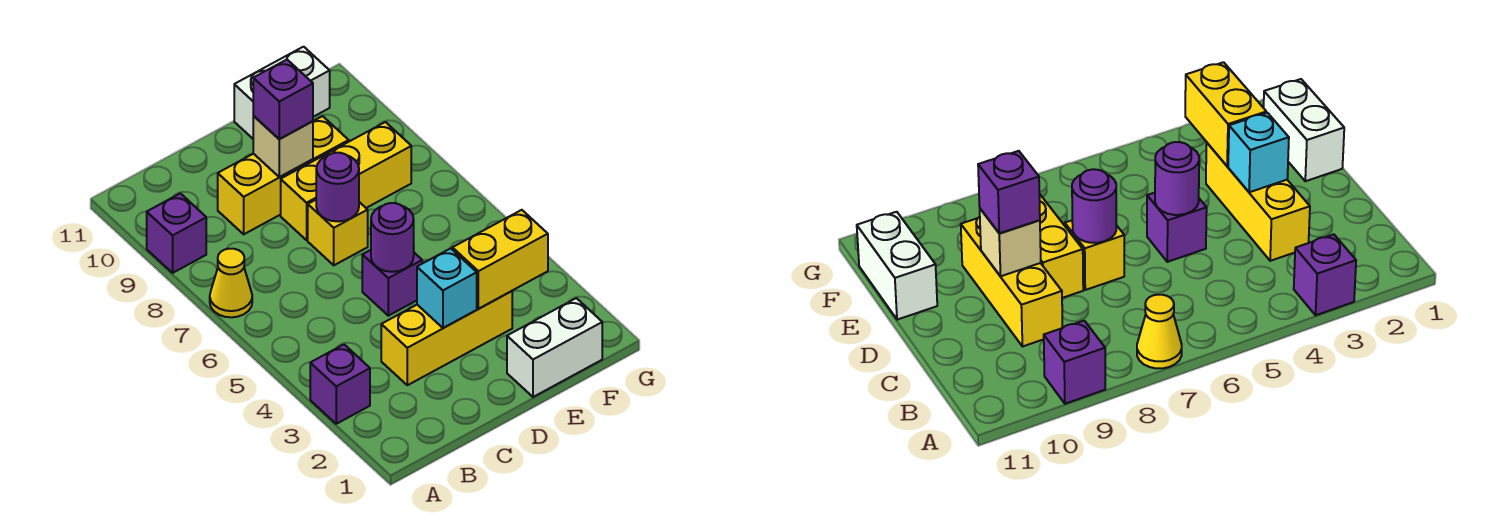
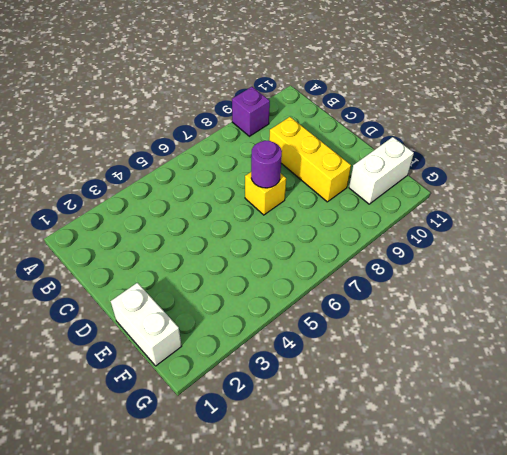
white brick F10:F11 level 1 -> white brick E11:F11 level 1
none -> purple brick A3 level 1
none -> yellow cone A7 level 1
none -> yellow brick C3:E3 level 1

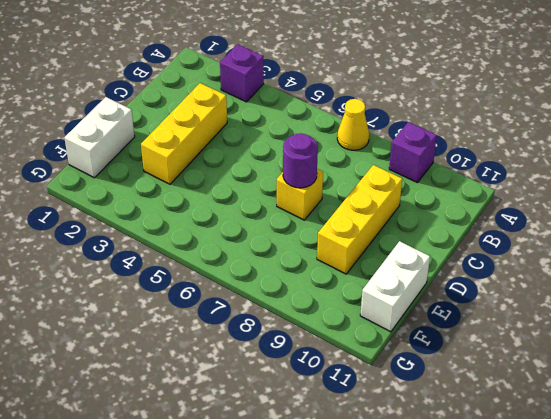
none -> purple brick D5 level 1
none -> yellow brick D8:F8 level 1
none -> cyan brick D3 level 2

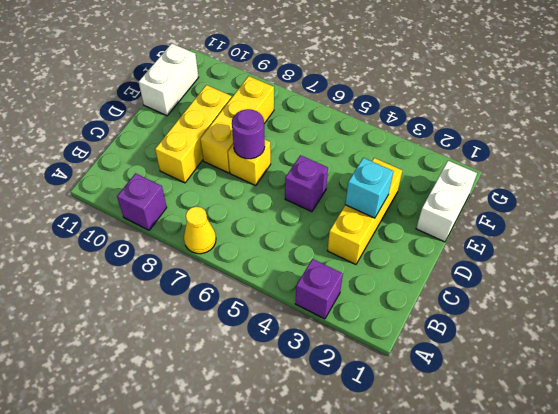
none -> purple round brick D5 level 2
none -> tan brick D9 level 2
none -> yellow brick E3:F3 level 2

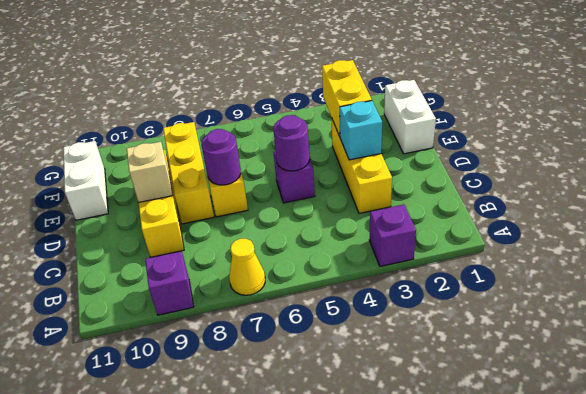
none -> purple brick D9 level 3

